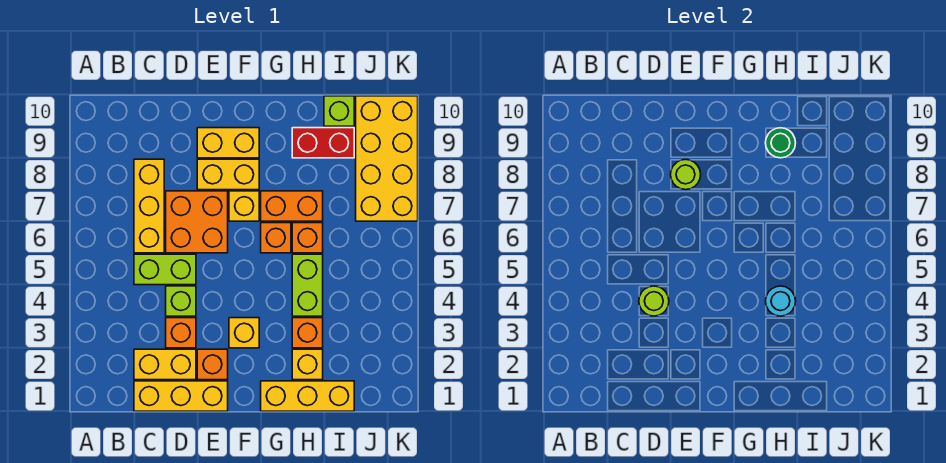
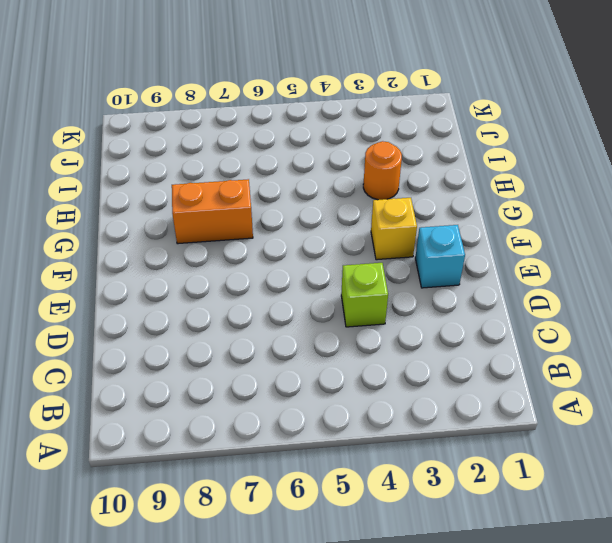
cyan brick E2 level 1 -> orange brick E2 level 1
orange brick G7:G8 level 1 -> orange brick G7:H7 level 1
orange round brick H3 level 1 -> orange brick H3 level 1
none -> yellow brick C1:E1 level 1
none -> yellow brick C2:D2 level 1
none -> lime brick C5:D5 level 1

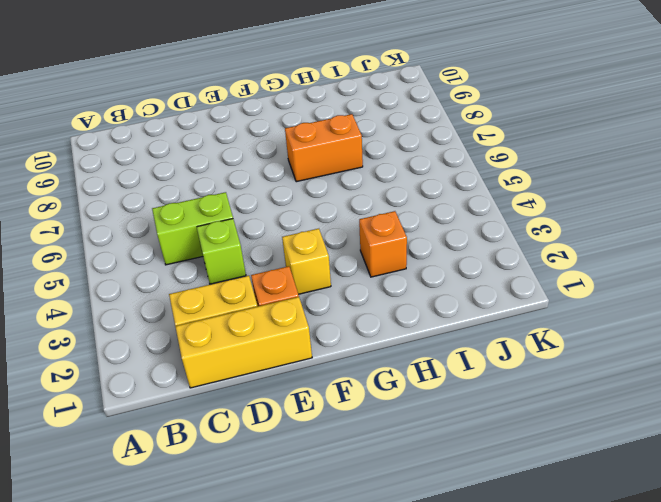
none -> yellow brick C6:C8 level 1
none -> orange brick D3 level 1
none -> orange brick D6:E7 level 1

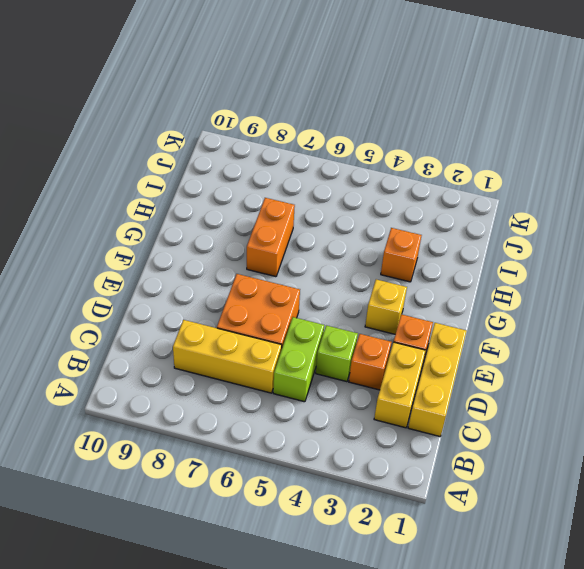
none -> yellow brick E8:F8 level 1
none -> yellow brick E9:F9 level 1
none -> yellow brick F7 level 1

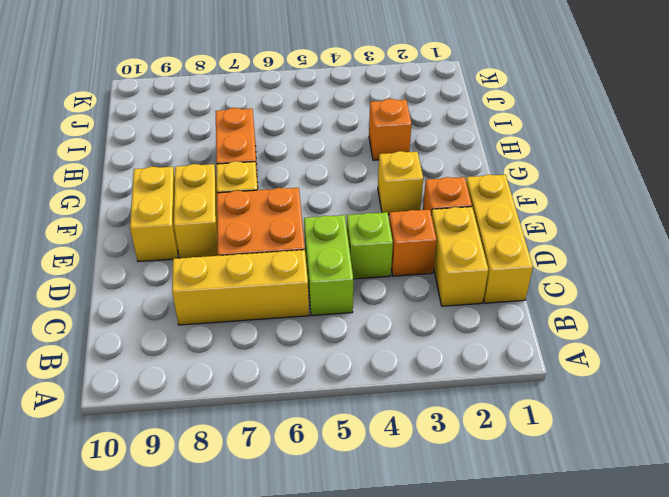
none -> yellow brick G1:I1 level 1
none -> orange brick G6 level 1
none -> yellow brick H2 level 1

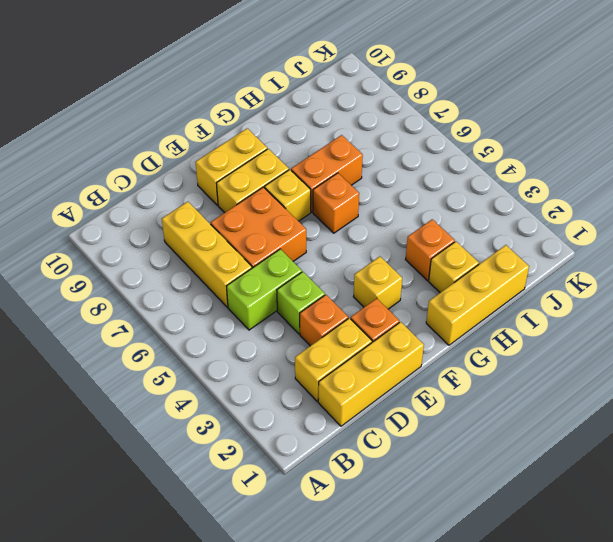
none -> lime brick H4:H5 level 1
none -> orange brick H6 level 1
none -> red brick H9:I9 level 1

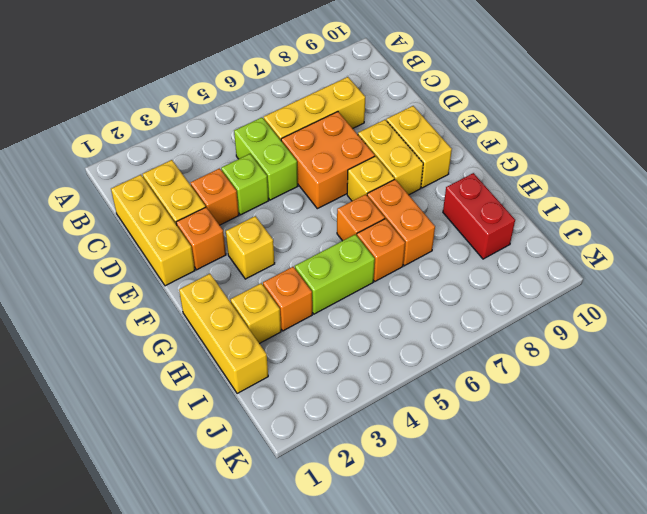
none -> lime brick I10 level 1
none -> yellow brick J7:K10 level 1
none -> lime round brick D4 level 2

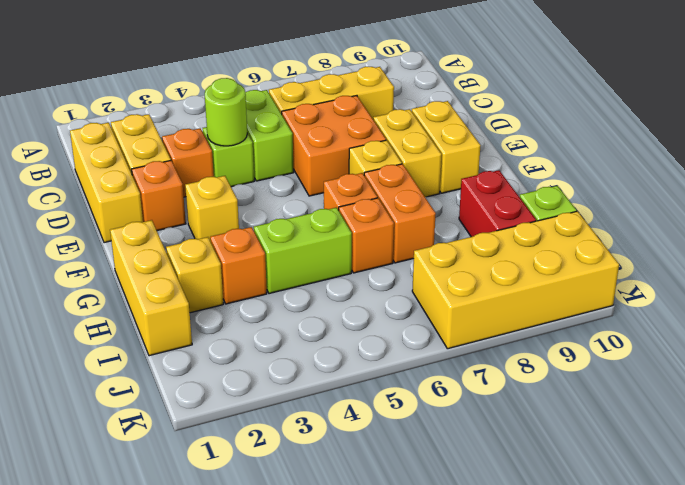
none -> lime round brick E8 level 2
none -> cyan round brick H4 level 2
none -> green round brick H9 level 2

